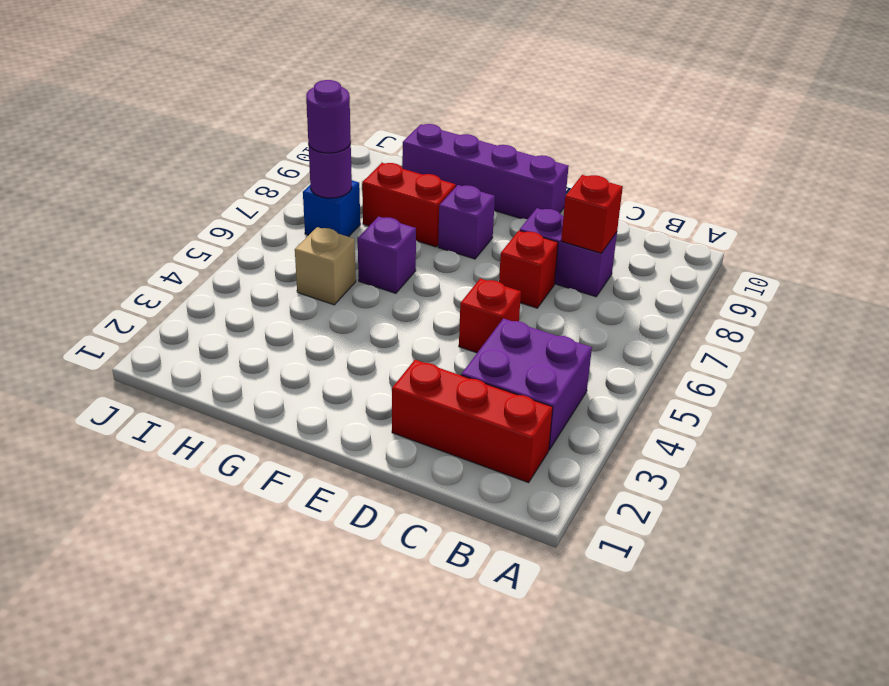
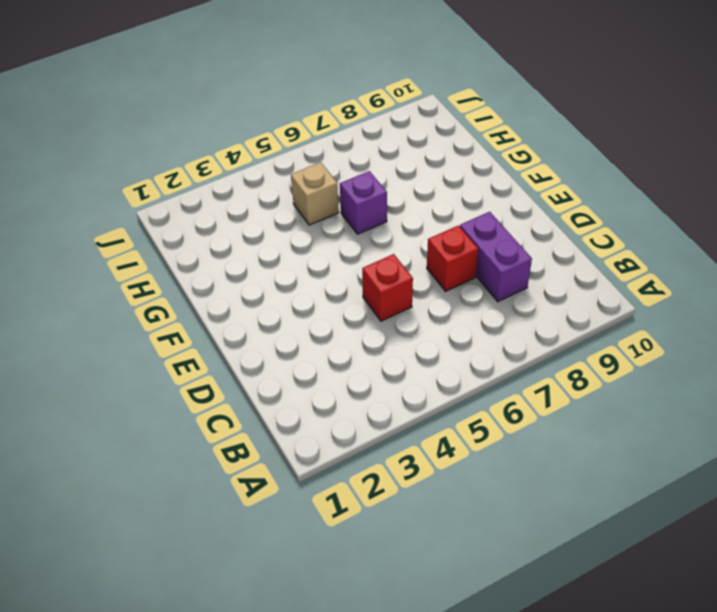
none -> red brick B2:D2 level 1
none -> purple brick B3:C4 level 1
none -> purple brick E10:H10 level 1

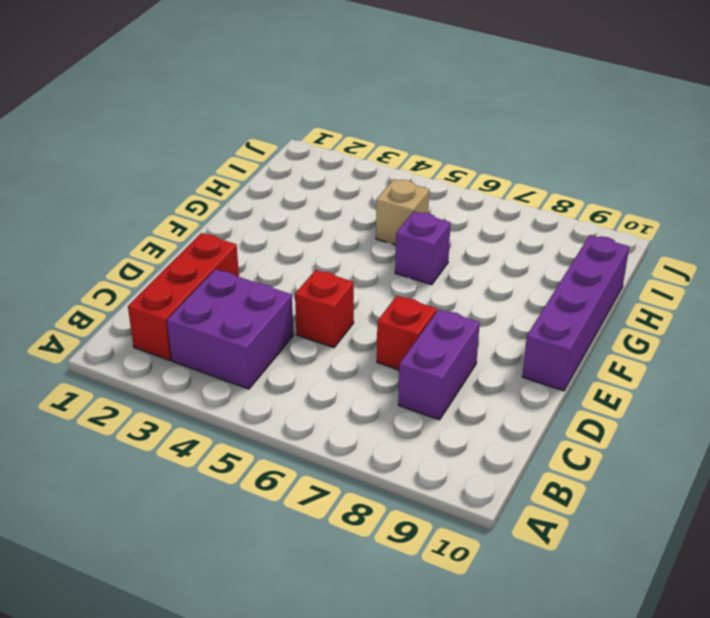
none -> purple brick F8 level 1
none -> red brick G8:H8 level 1
none -> blue brick I7 level 1

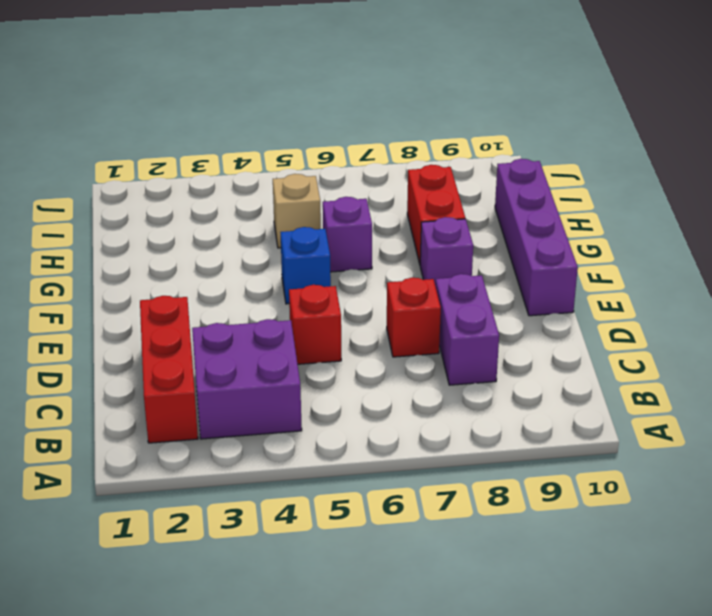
blue brick F5 level 1 -> blue brick I7 level 1
none -> red brick C8 level 2
none -> purple round brick I7 level 2
none -> purple round brick I7 level 3

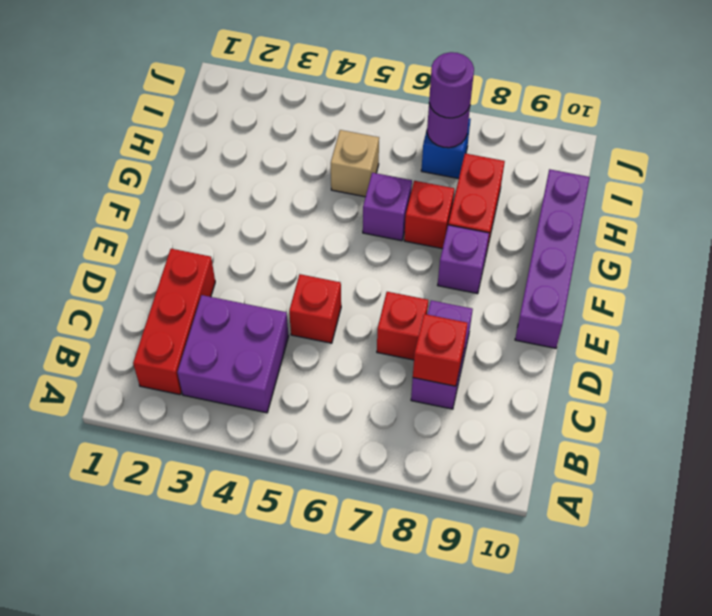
red brick G7 level 1 -> none

